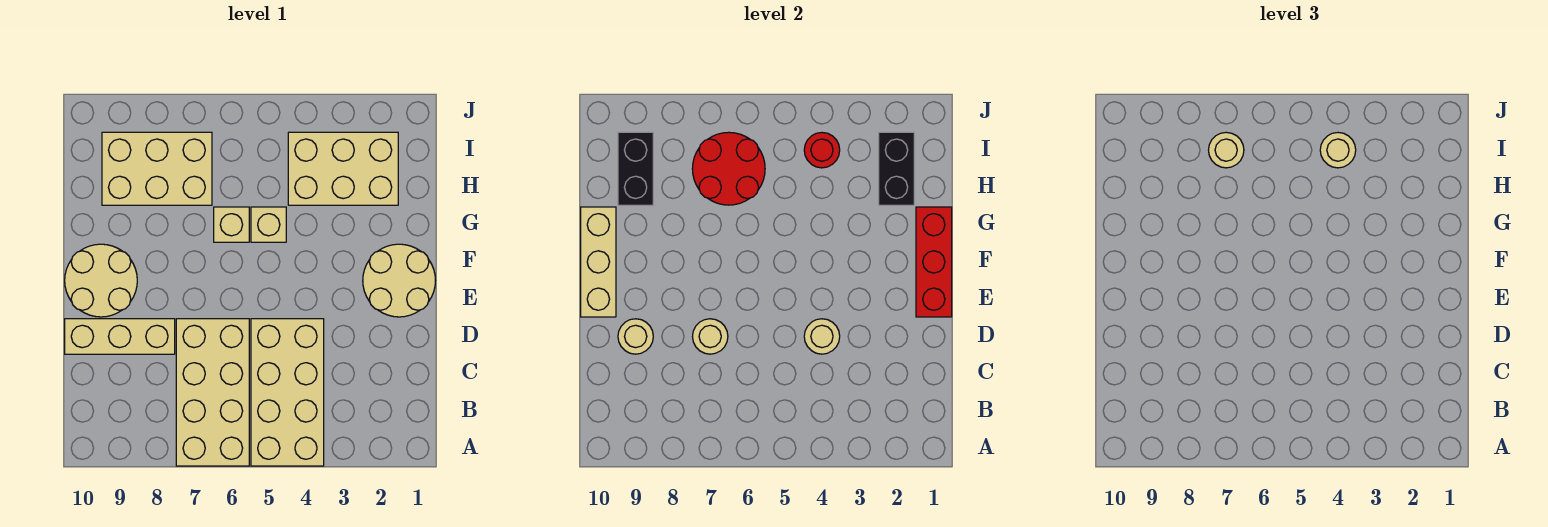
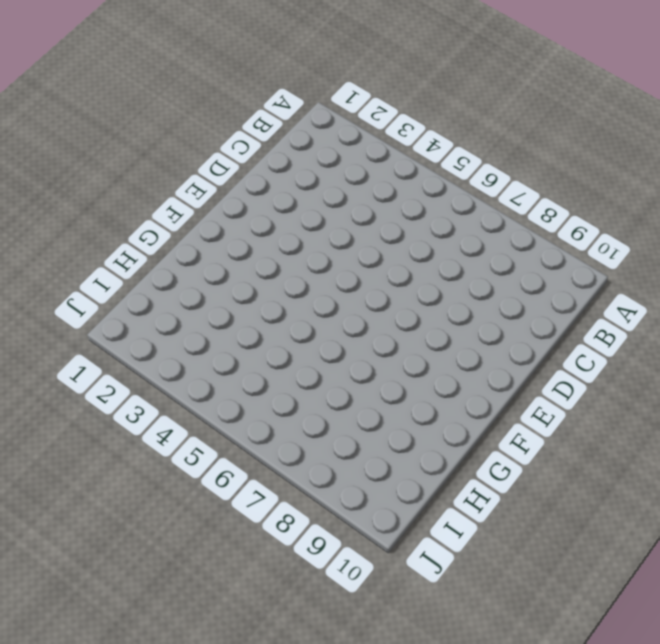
none -> tan brick A4:D5 level 1
none -> tan brick A6:D7 level 1
none -> tan brick D8:D10 level 1

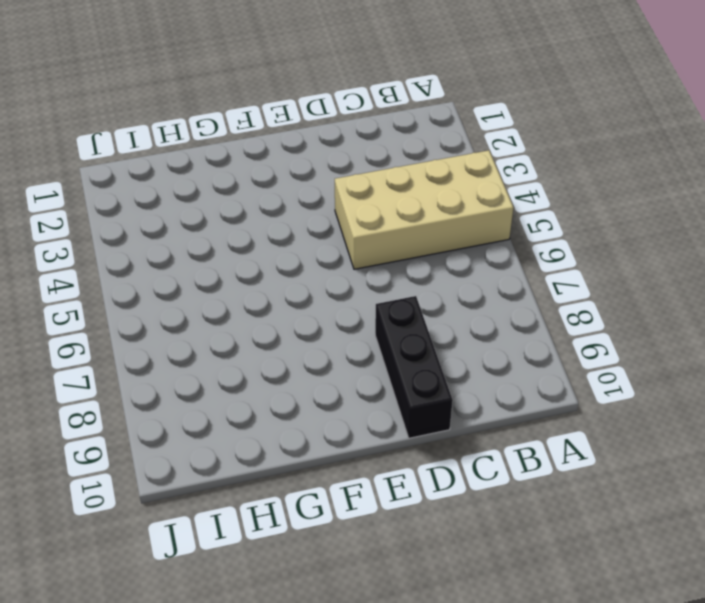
black brick D8:D10 level 1 -> tan brick D8:D10 level 1
none -> tan brick A6:D7 level 1
none -> tan round brick E1:F2 level 1
none -> tan round brick E9:F10 level 1

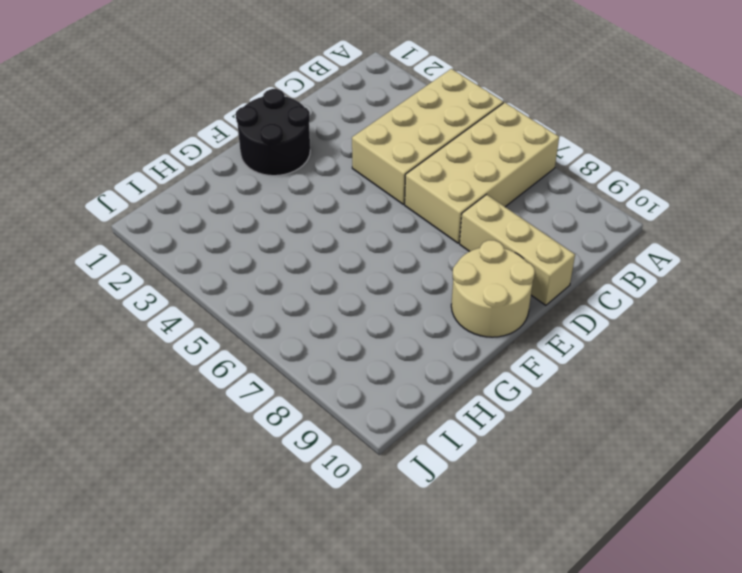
black round brick E1:F2 level 1 -> tan round brick E1:F2 level 1
none -> tan brick G5 level 1
none -> tan brick G6 level 1
none -> tan brick H2:I4 level 1

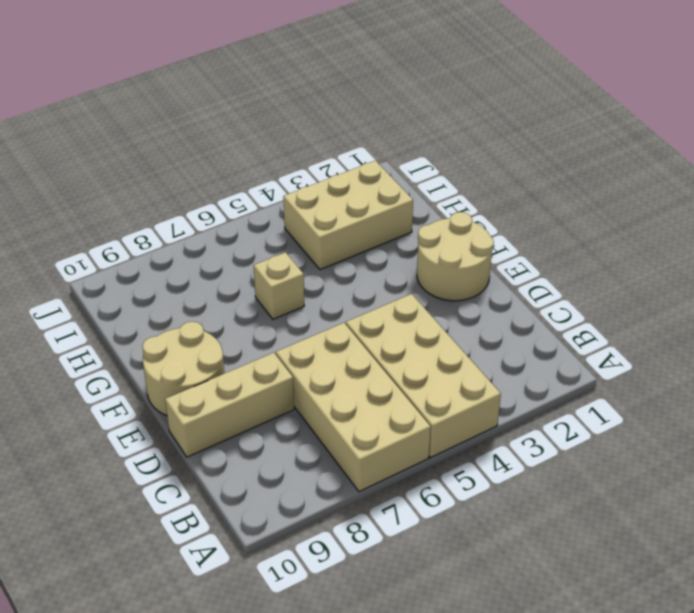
none -> tan brick G5 level 1
none -> tan brick H7:I9 level 1
none -> tan round brick D4 level 2

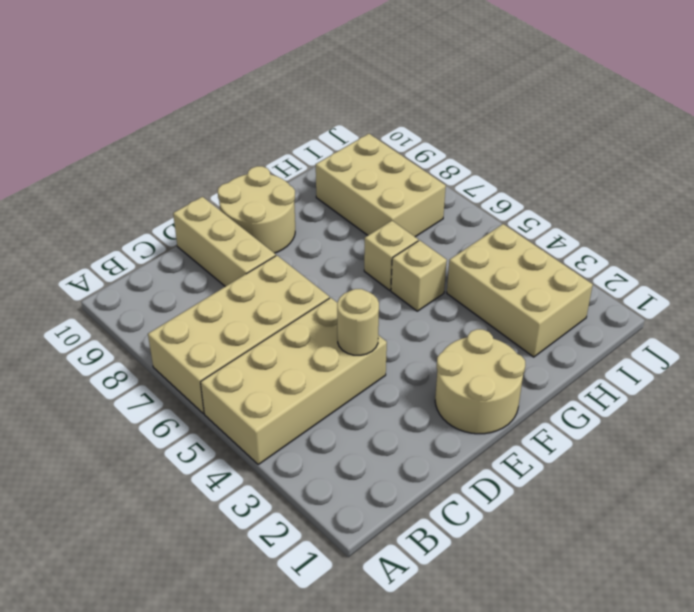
none -> tan round brick D7 level 2
none -> tan round brick D9 level 2
none -> red brick E1:G1 level 2

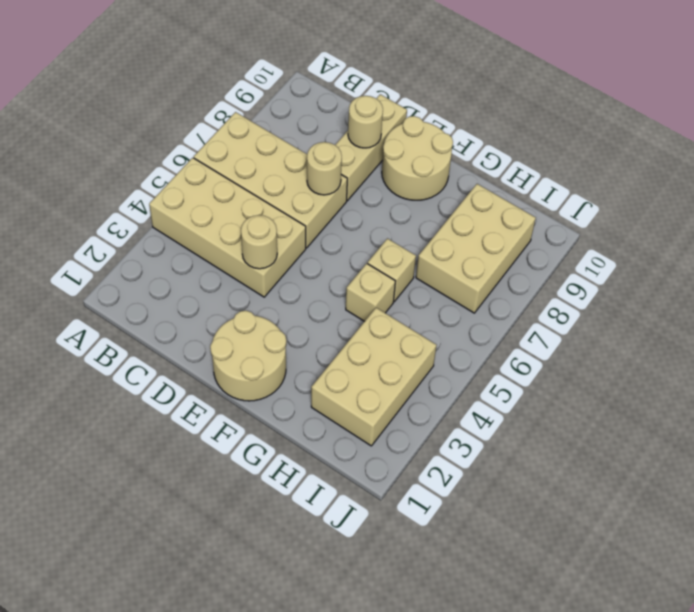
none -> red brick E1:G1 level 2
none -> tan brick E10:G10 level 2
none -> black brick H2:I2 level 2

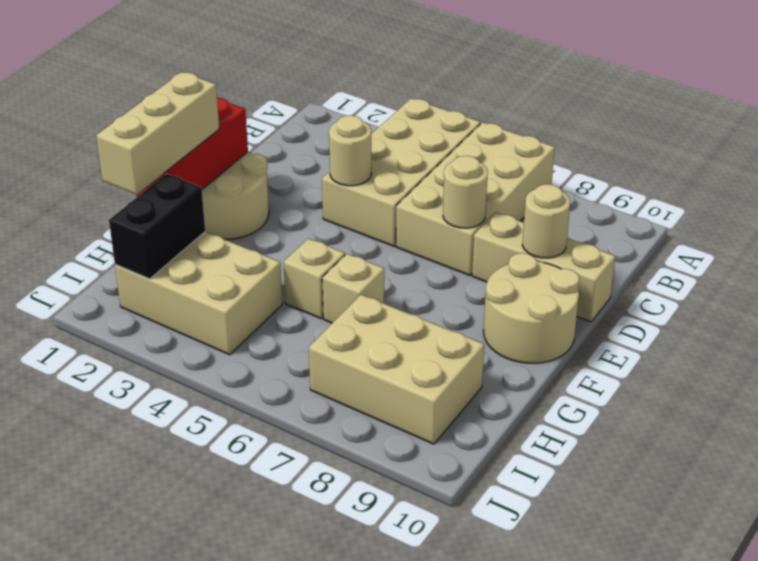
tan brick F1:H1 level 3 -> tan brick E10:G10 level 2
none -> red round brick H6:I7 level 2
none -> black brick H9:I9 level 2
none -> red round brick I4 level 2

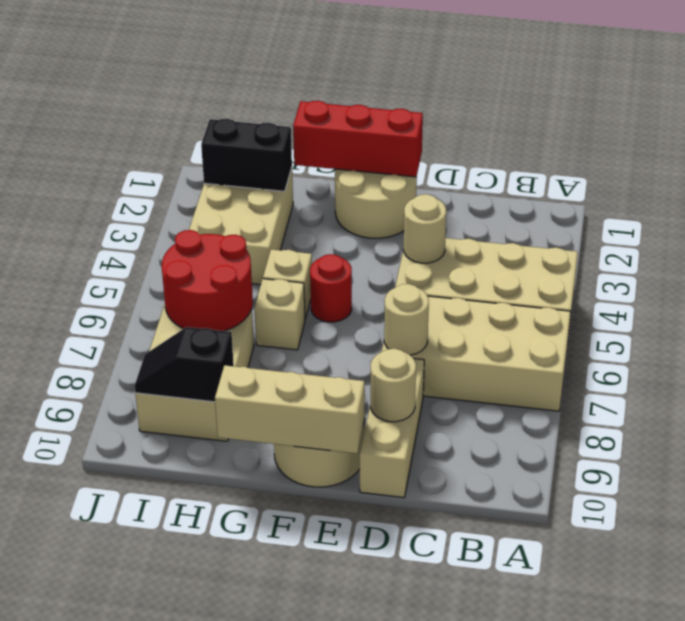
red round brick F5 level 1 -> red round brick I4 level 2
black slope H9:I9 level 2 top H -> black brick H9:I9 level 2
none -> tan round brick I4 level 3
none -> tan round brick I7 level 3

